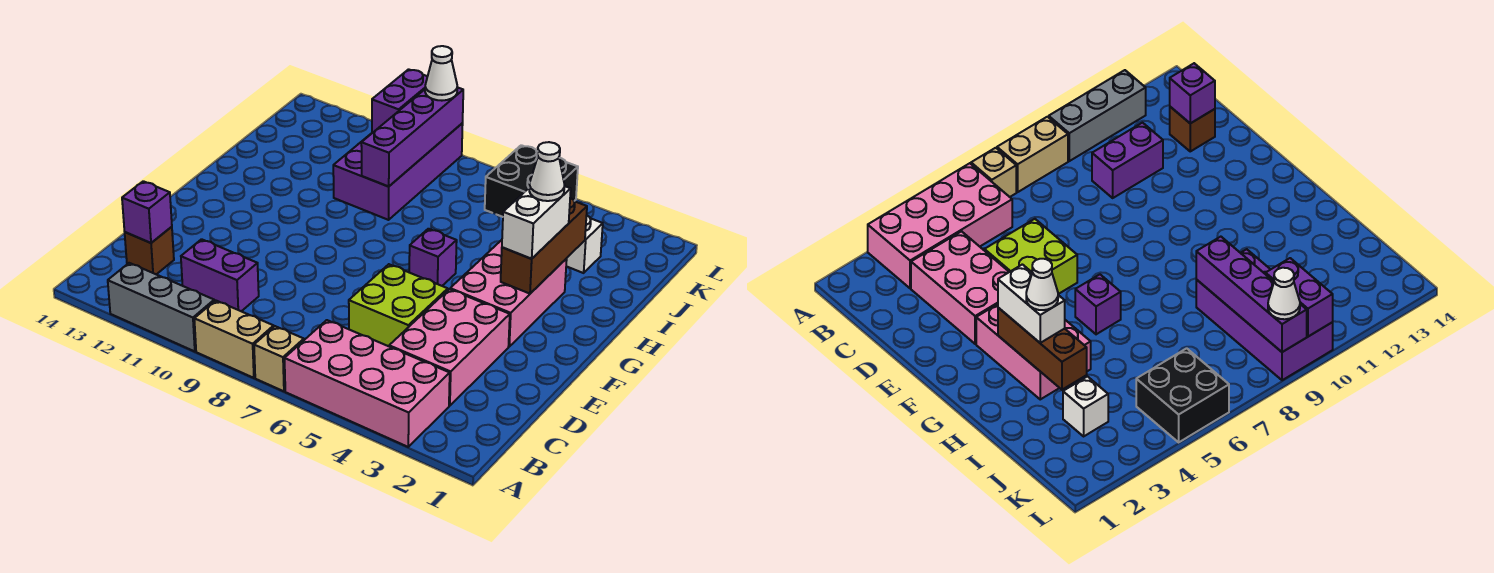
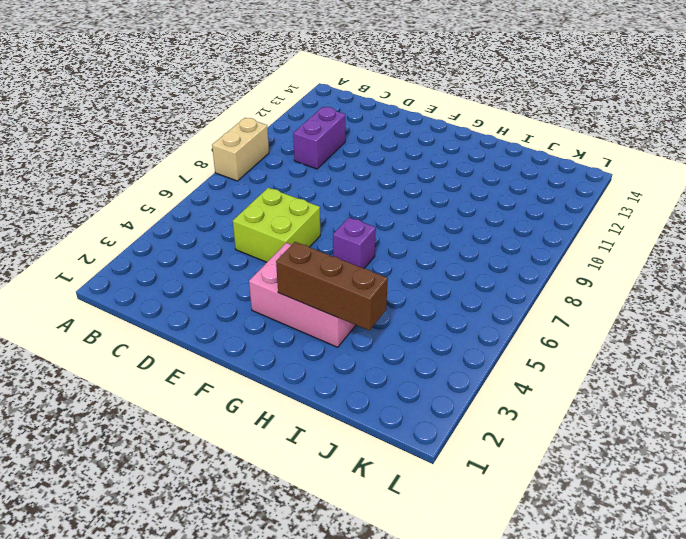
none -> pink brick A3:B6 level 1
none -> tan brick A7 level 1
none -> grey brick A10:A12 level 1

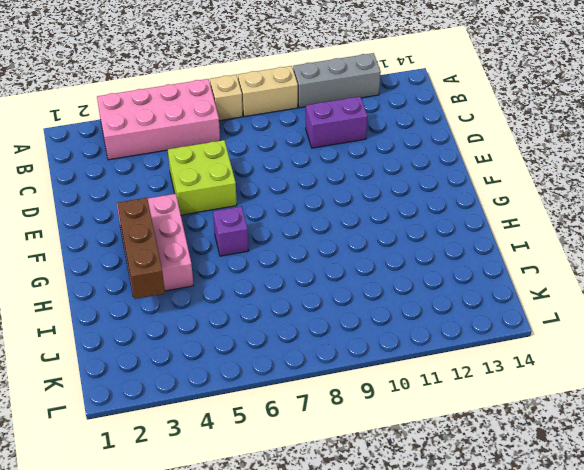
none -> pink brick C3:E4 level 1
none -> brown brick C13 level 1
none -> purple brick I9:L10 level 1

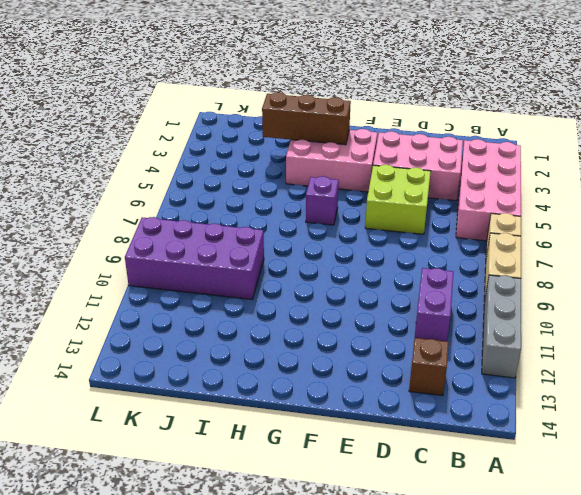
none -> white brick J3 level 1
none -> black brick K5:L6 level 1
none -> purple brick C13 level 2

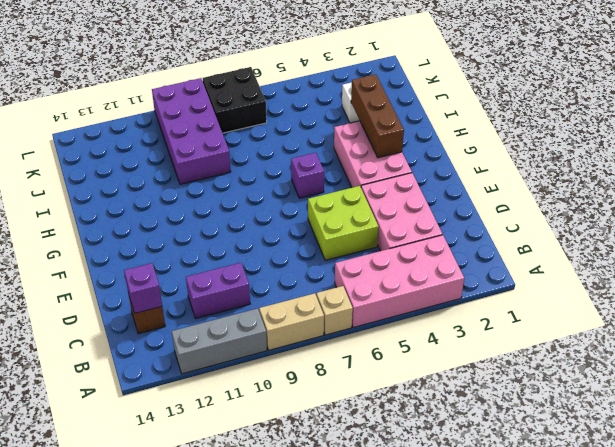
black brick K7:L8 level 1 -> black brick K5:L6 level 1
none -> purple brick I9:L9 level 2
none -> purple brick K10:L10 level 2
none -> white brick G3:H3 level 3

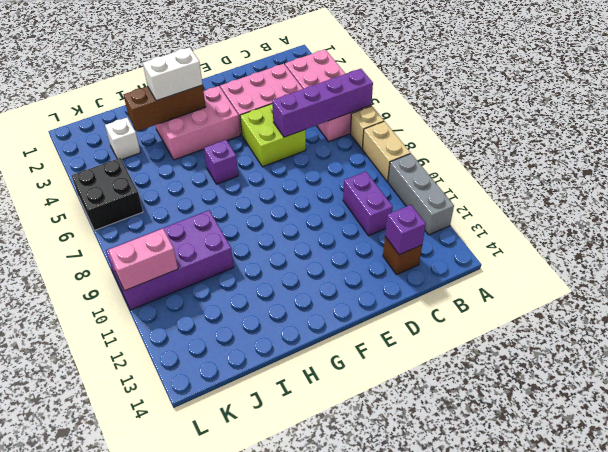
purple brick A6:D6 level 2 -> purple brick I9:L9 level 2
pink brick K10:L10 level 2 -> purple brick K10:L10 level 2
none -> white cone L9 level 3
none -> white cone H3 level 4

